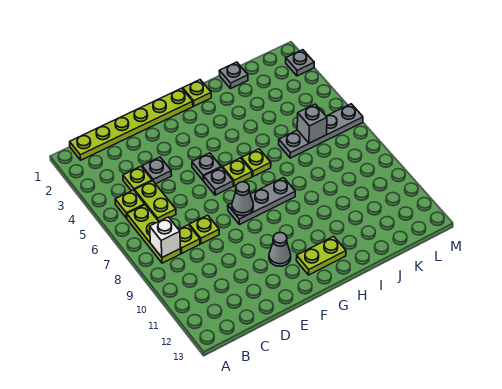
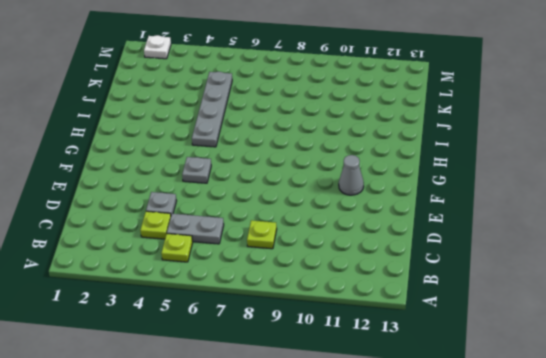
grey plate C5:C6 level 1 -> lime plate C5:C6 level 1
grey plate H5:K5 level 1 -> grey plate J6:M6 level 1
white plate M2 level 1 -> grey plate M2 level 1
none -> lime plate B1:G1 level 1
none -> lime plate B6:B8 level 1
none -> lime plate D8 level 1

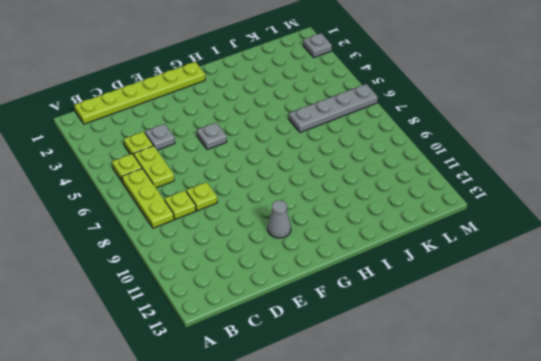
none -> grey plate F6 level 1
none -> grey plate F8:H8 level 1
none -> lime plate G6 level 1

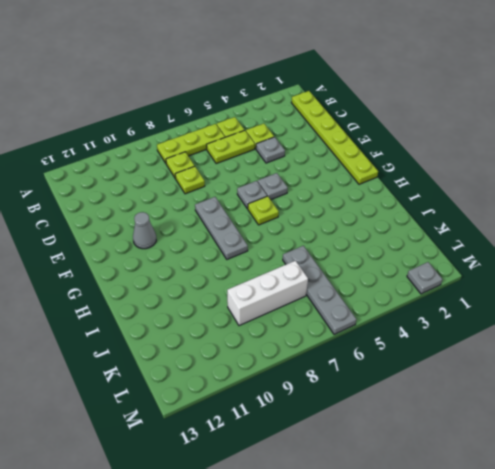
white brick K7:K9 level 1 -> none
none -> lime plate G12:H12 level 1
none -> lime plate H1 level 1
none -> lime plate H6 level 1

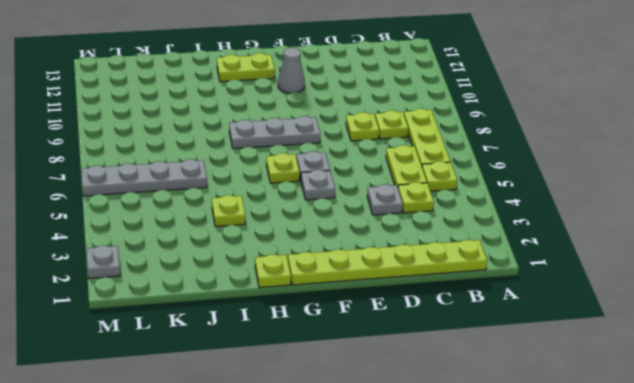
lime plate I4 level 1 -> lime plate H6 level 1
none -> grey plate J1 level 1
none -> white brick B8 level 2
none -> grey cone F8 level 2

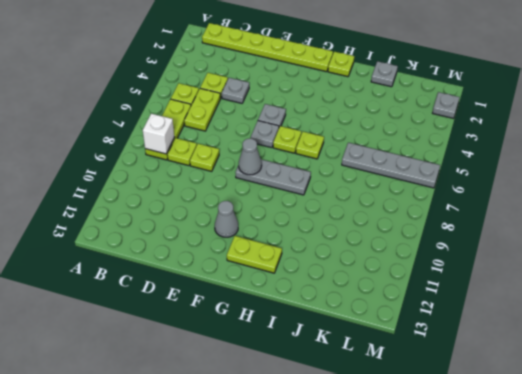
none -> grey brick K6 level 2

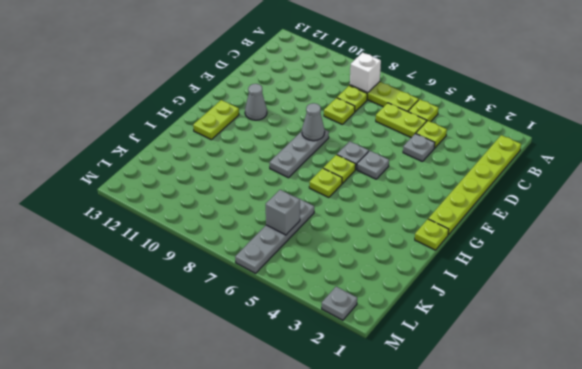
none -> grey plate J1 level 1

